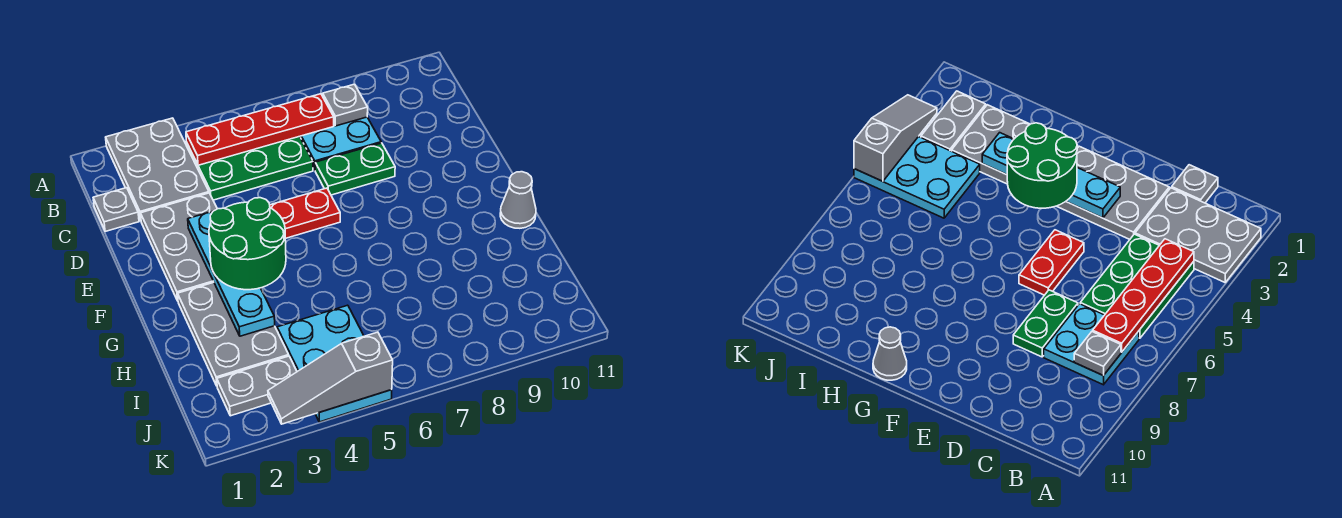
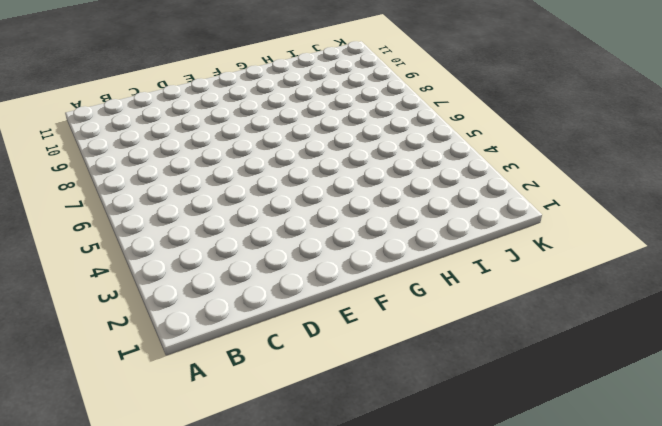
none -> grey plate A2:C3 level 1
none -> green plate B4:C6 level 1
none -> cyan plate B7:C8 level 1

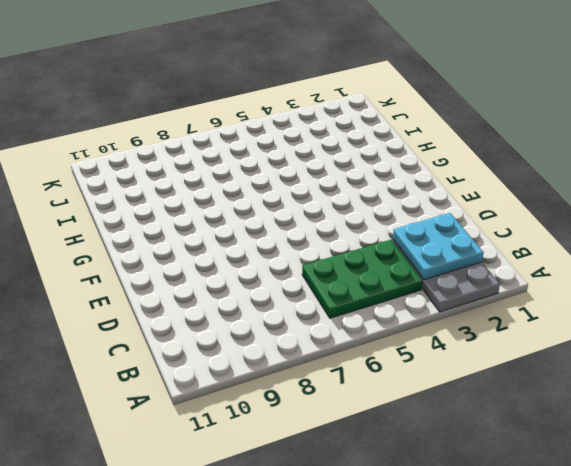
cyan plate B2:C3 level 2 -> cyan plate B7:C8 level 1
none -> grey plate C1 level 1
none -> grey plate D2:F3 level 1
none -> green plate D7:D8 level 1

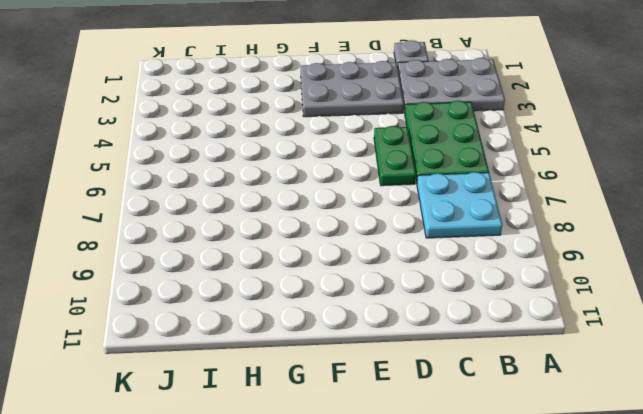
green plate D5:D6 level 1 -> green plate D7:D8 level 1
none -> red plate E5:E6 level 1
none -> grey plate G2:I3 level 1
none -> grey cone G11 level 1

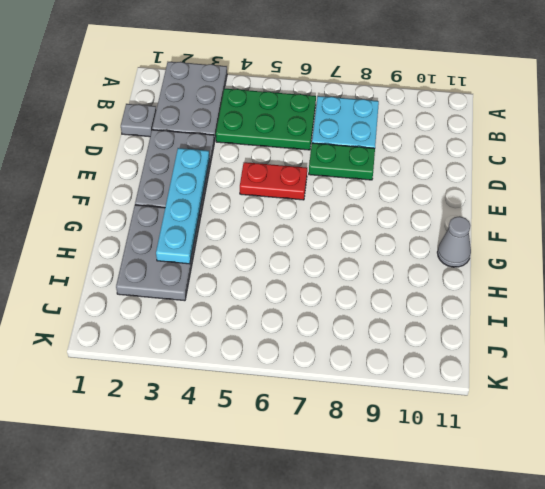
none -> cyan plate I4:K5 level 1
none -> grey plate J2:J3 level 1
none -> red plate B4:B7 level 2

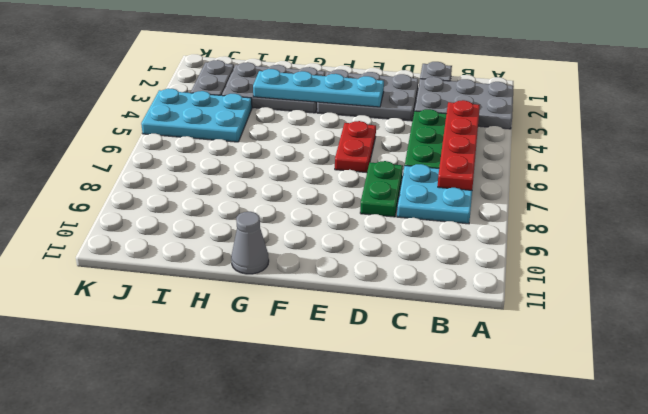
none -> grey plate B8 level 2
none -> grey slope K3:K5 level 2 top 5
none -> green round brick F3:G4 level 3

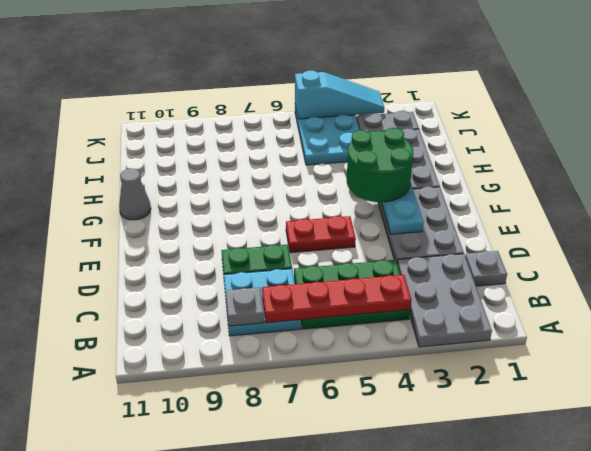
cyan slope K3:K5 level 2 top 5 -> grey slope K3:K5 level 2 top 5

